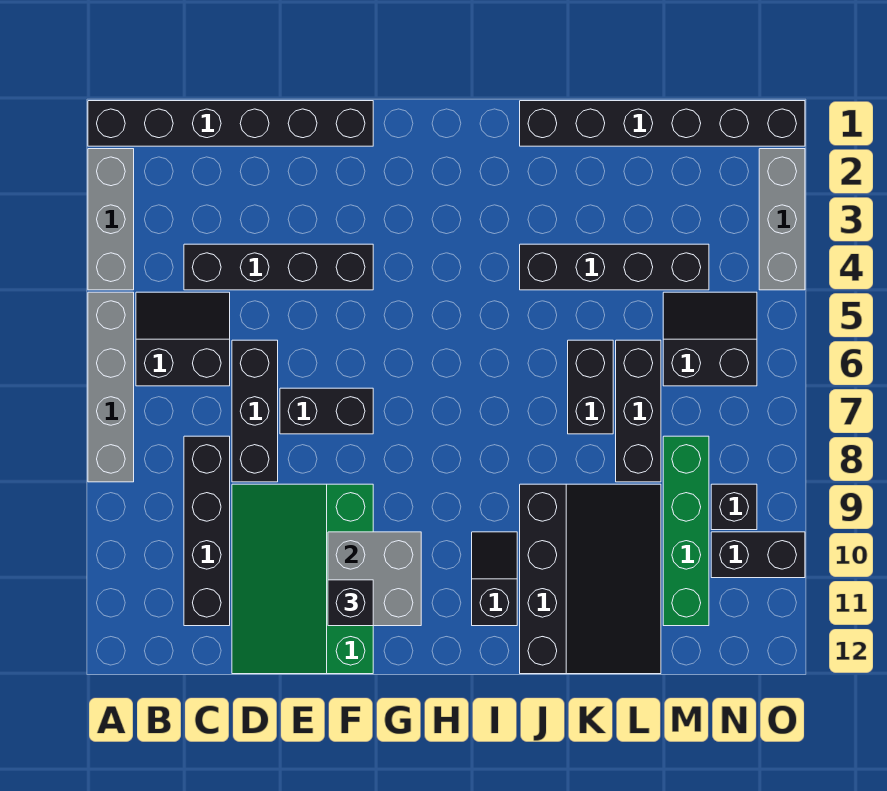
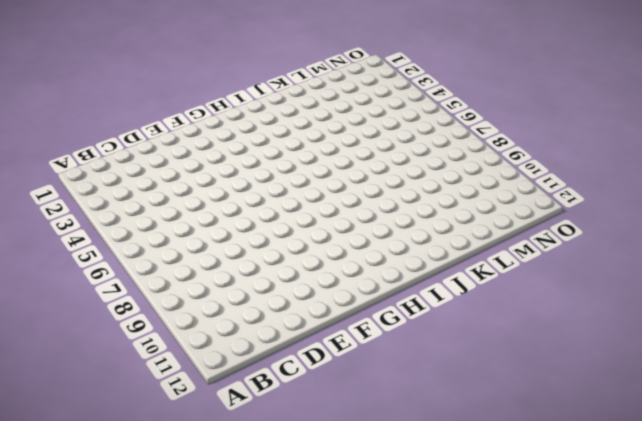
none -> black brick A1:F1 level 1
none -> grey brick A2:A4 level 1
none -> grey brick A5:A8 level 1

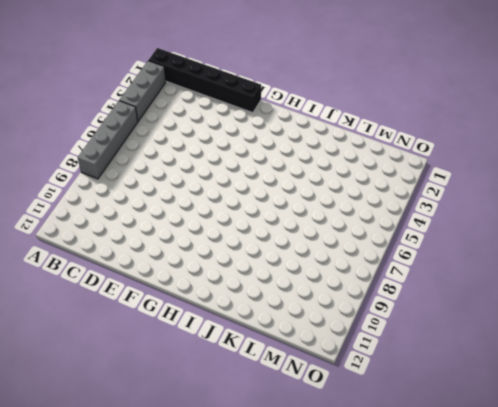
none -> black slope B5:C6 level 1 top 6
none -> black brick C4:F4 level 1
none -> black brick C8:C11 level 1

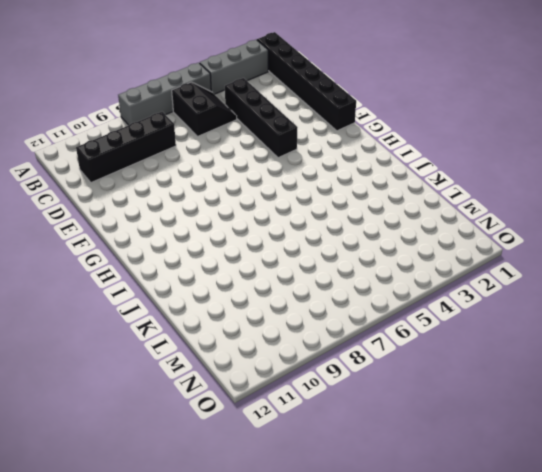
none -> black brick D6:D8 level 1
none -> green slope D9:F12 level 1 top F
none -> black brick E7:F7 level 1

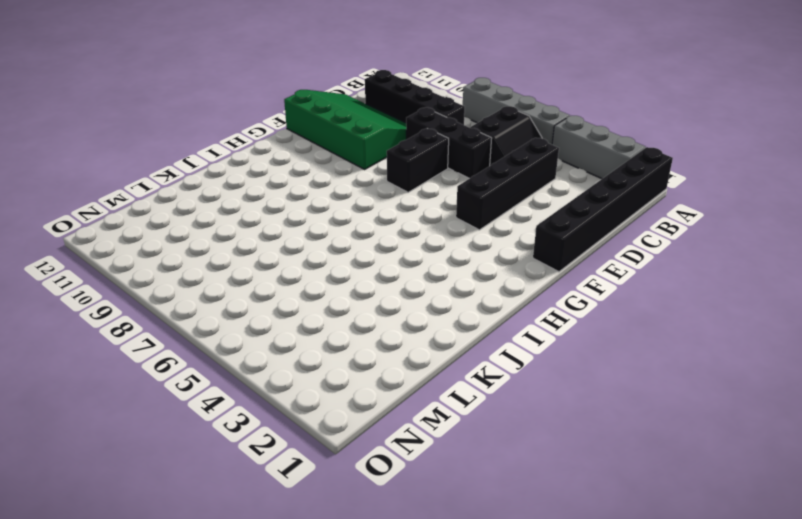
none -> black slope I10:I11 level 1 top 11
none -> black brick J1:O1 level 1
none -> black brick J4:M4 level 1

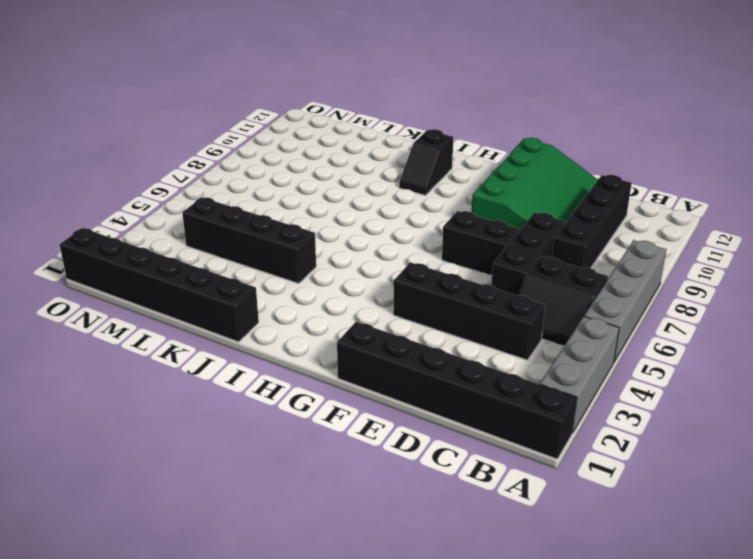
none -> black slope J9:L12 level 1 top J
none -> black brick K6:K7 level 1
none -> black brick L6:L8 level 1

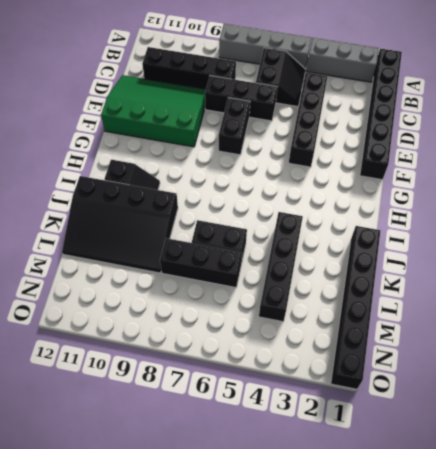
none -> black slope M5:N6 level 1 top 6
none -> green brick M8:M11 level 1
none -> black brick N9 level 1

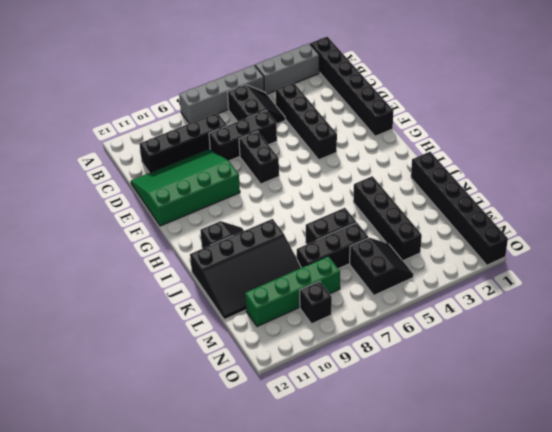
none -> black brick N10:O10 level 1
none -> grey brick O2:O4 level 1
none -> grey brick F10:G11 level 2

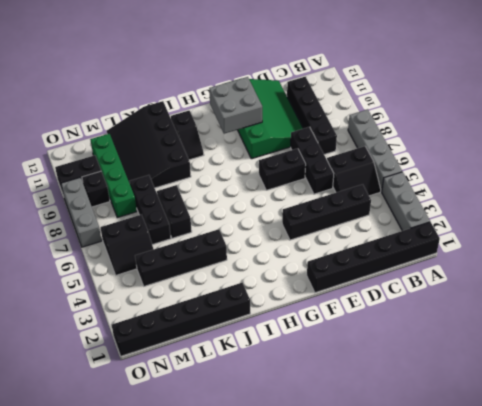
grey brick O7:O9 level 1 -> grey brick O2:O4 level 1
none -> black brick F11 level 3

